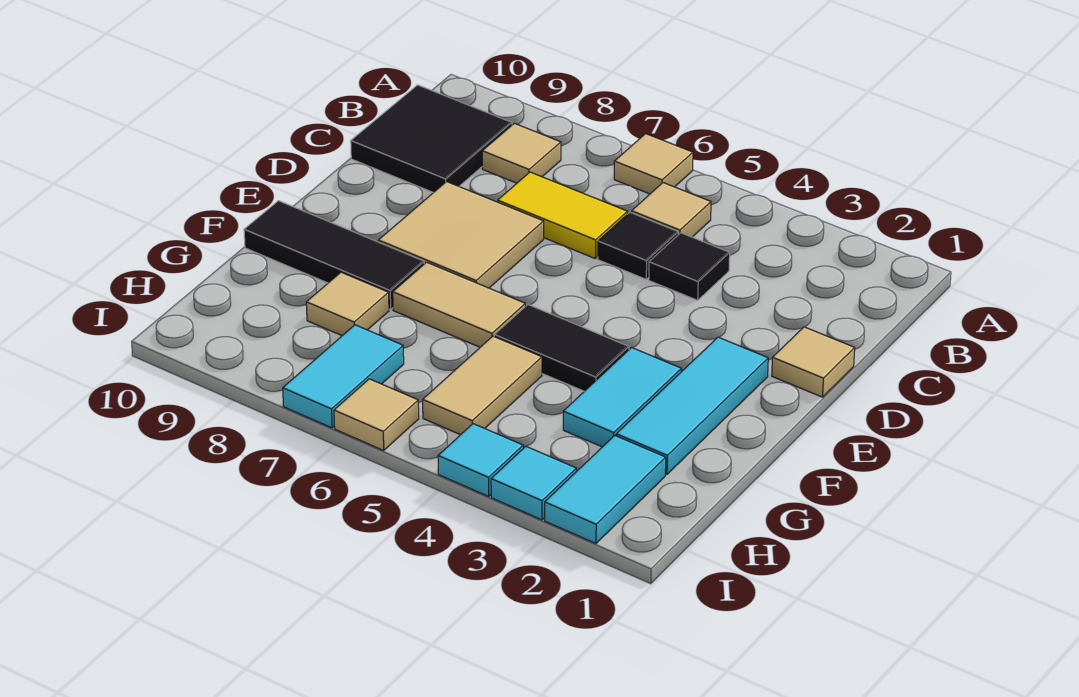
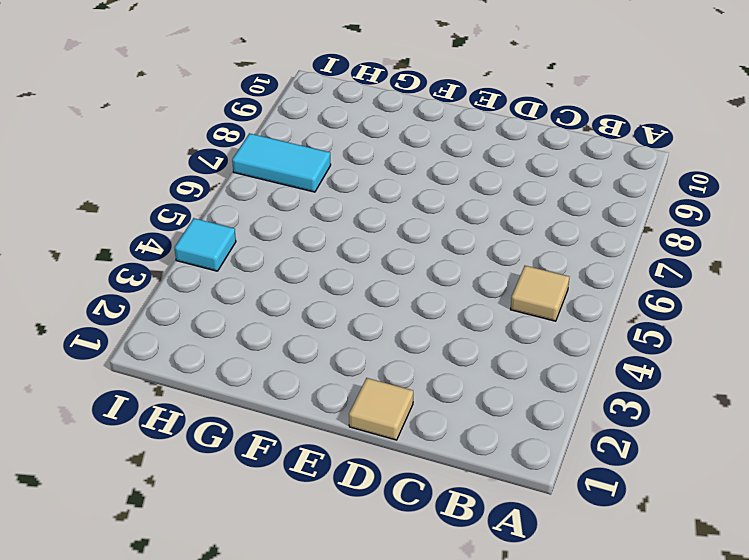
none -> tan tile A6 level 1
none -> tan tile B8 level 1
none -> black tile B9:C10 level 1

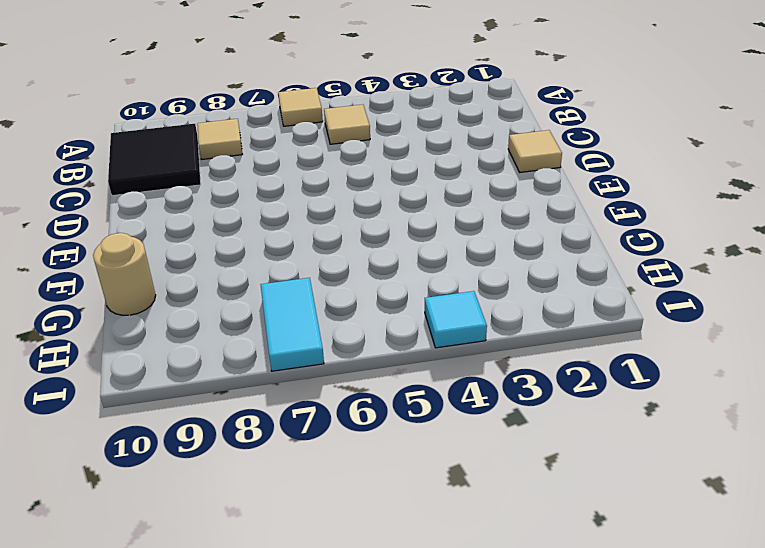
tan round brick G10 level 1 -> none
none -> black tile C4 level 1
none -> black tile C5 level 1
none -> yellow tile C6:C7 level 1

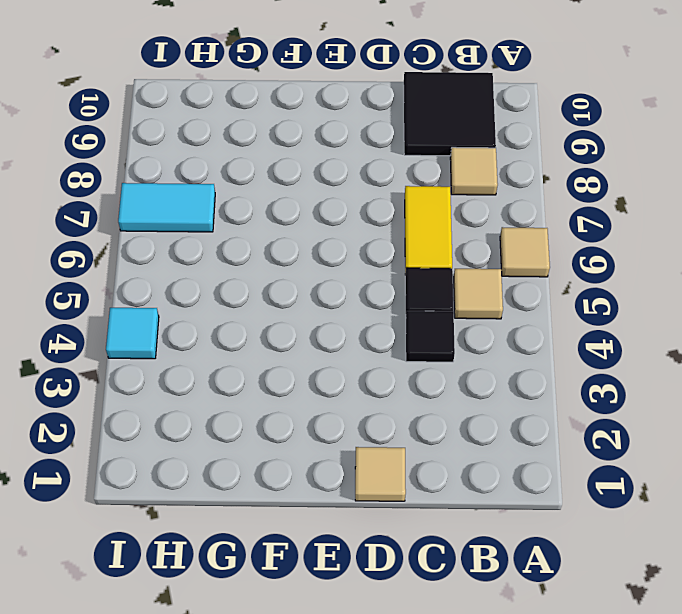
none -> tan tile D7:E8 level 1
none -> cyan tile E2:G2 level 1
none -> cyan tile F3:G3 level 1

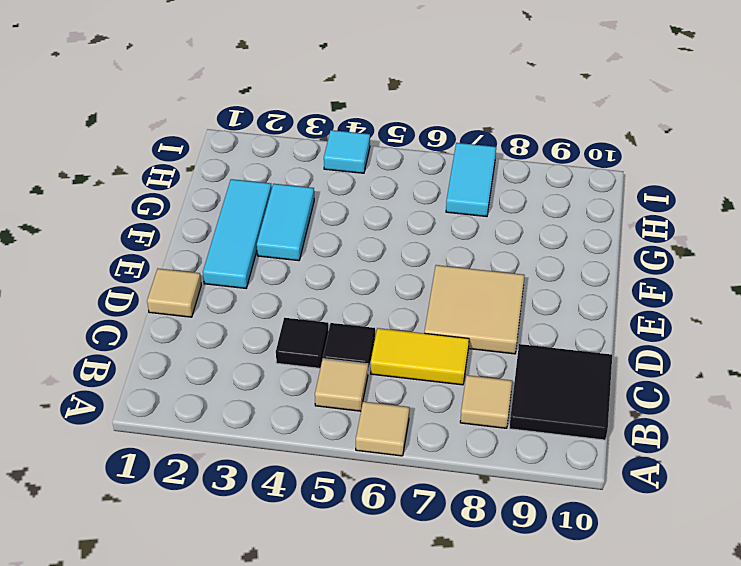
none -> black tile F4:F5 level 1
none -> tan tile F6:F7 level 1
none -> black tile F8:F10 level 1

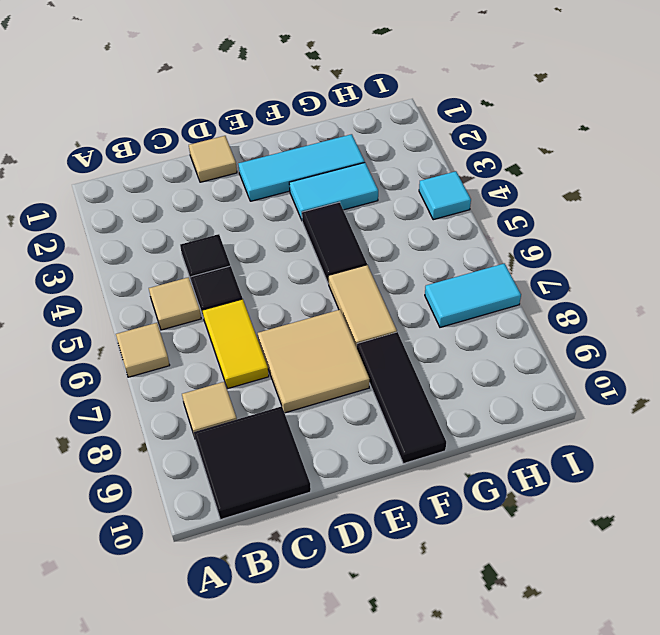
none -> tan tile G5:H5 level 1
none -> tan tile G8 level 1
none -> cyan tile H2:I2 level 1

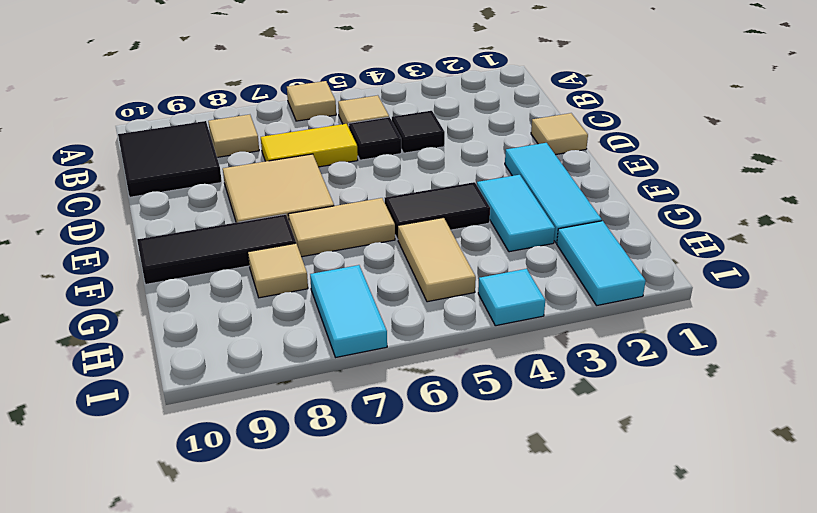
none -> cyan tile I3 level 1
none -> tan tile I6 level 1

